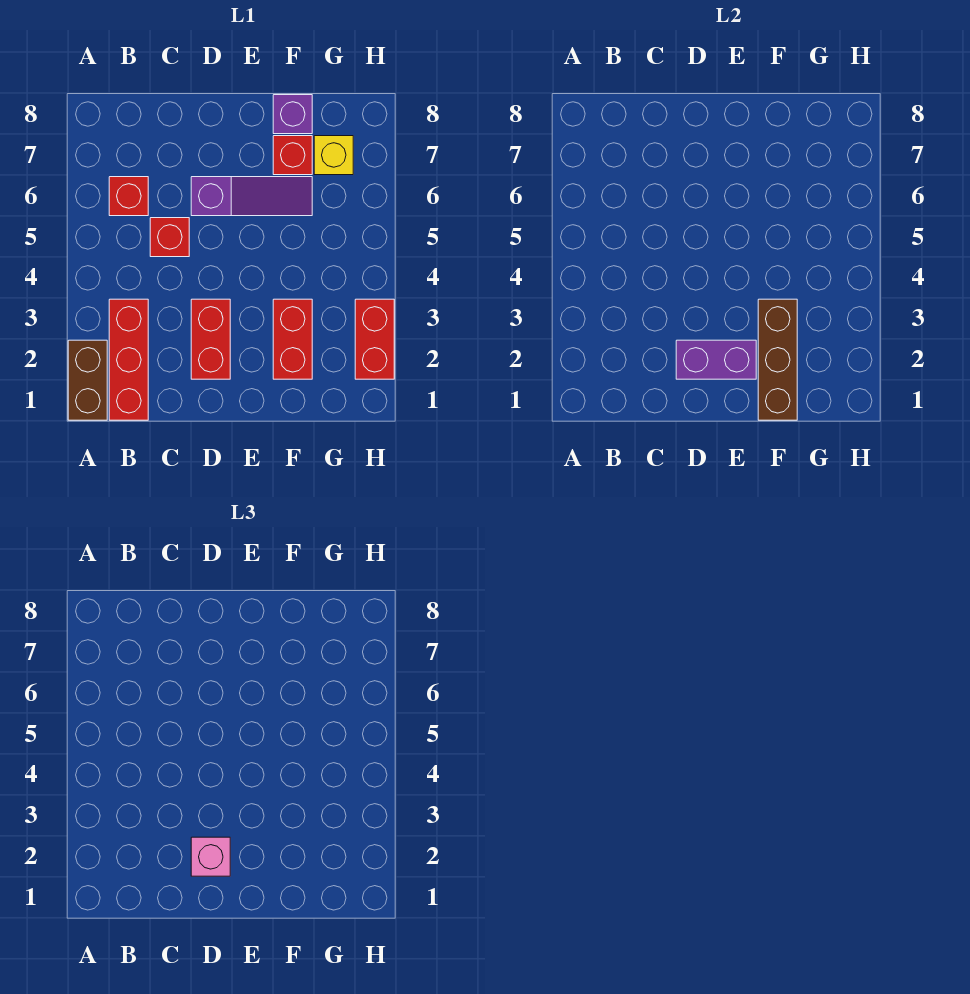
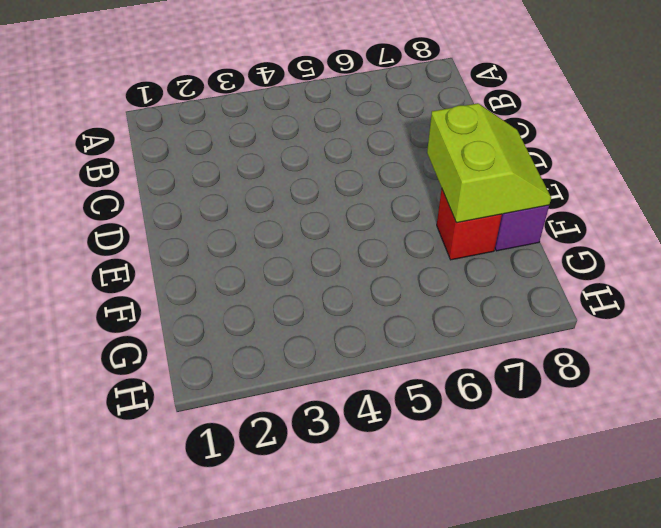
lime slope E7:F8 level 2 top 7 -> none
none -> brown brick A1:A2 level 1
none -> red brick B1:B3 level 1
none -> red brick B6 level 1

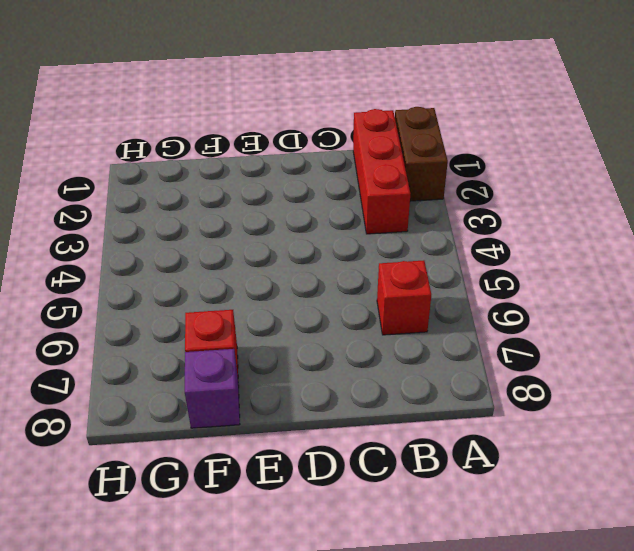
none -> red brick C5 level 1
none -> red brick D2:D3 level 1
none -> purple slope D6:F6 level 1 top D

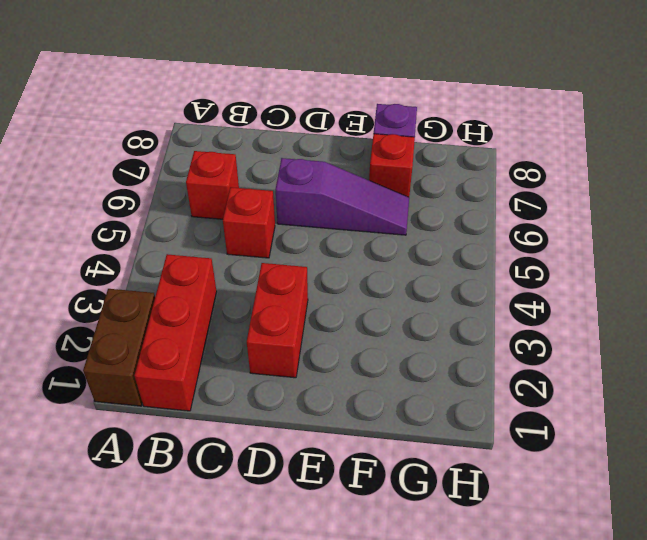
none -> red brick F2:F3 level 1
none -> yellow brick G7 level 1
none -> red brick H2:H3 level 1

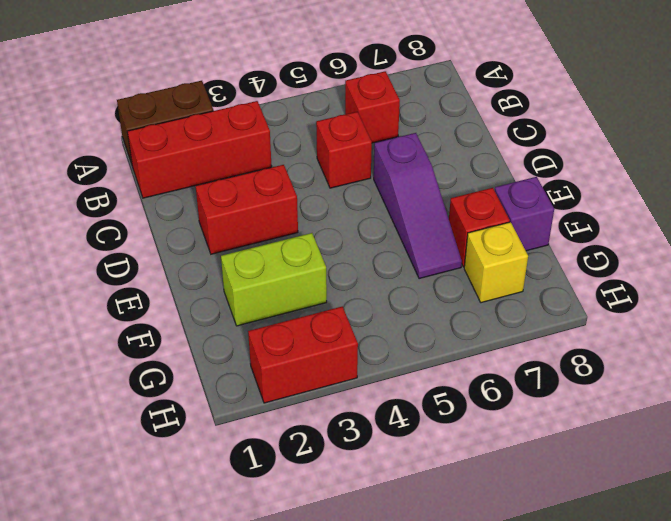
lime brick F2:F3 level 1 -> red brick F2:F3 level 1
none -> purple brick D2:E2 level 2
none -> brown brick F1:F3 level 2
none -> pink brick D2 level 3

